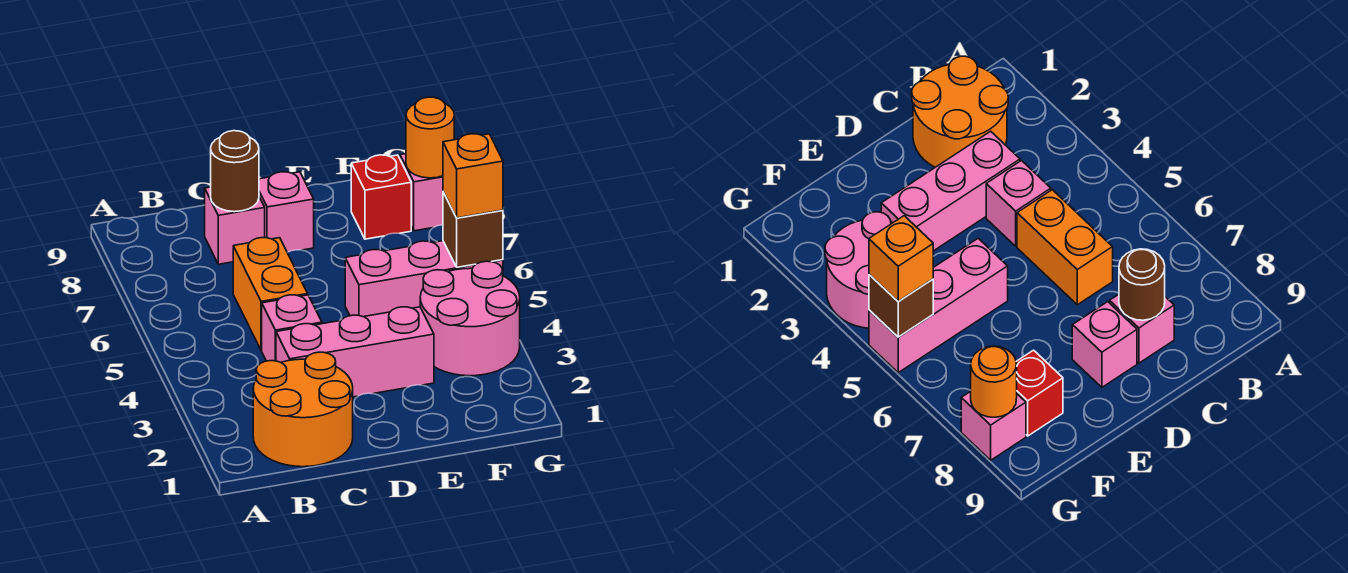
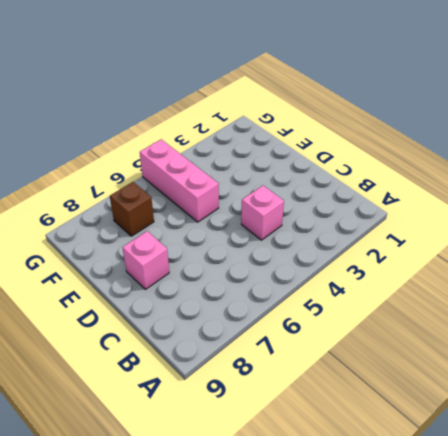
brown brick F7 level 1 -> brown brick G5 level 2
none -> orange round brick B1:C2 level 1
none -> pink brick C3:E3 level 1
none -> orange brick C5:C6 level 1

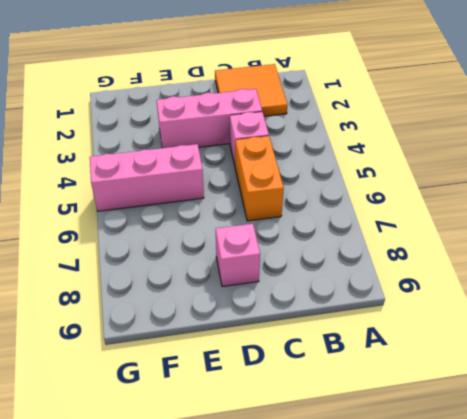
orange tile B1:C2 level 1 -> orange round brick B1:C2 level 1
none -> pink brick C8 level 1
none -> pink round brick F3:G4 level 1
none -> red brick F8 level 1

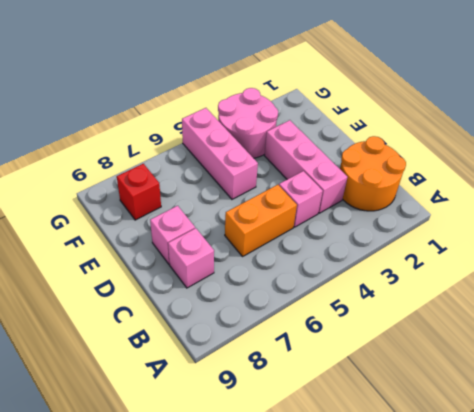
none -> pink brick G8 level 1
none -> brown round brick C8 level 2
none -> brown brick G5 level 2

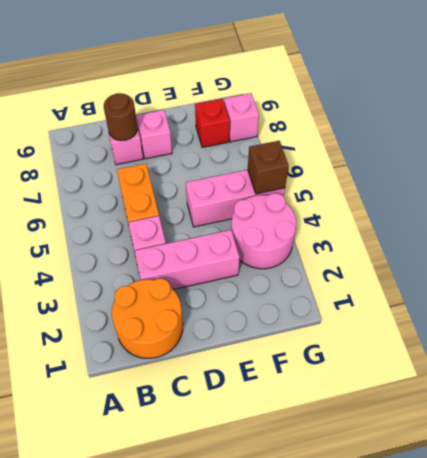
none -> orange round brick G8 level 2
none -> orange brick G5 level 3

